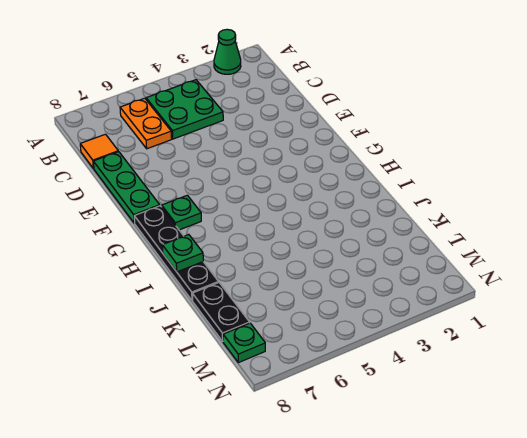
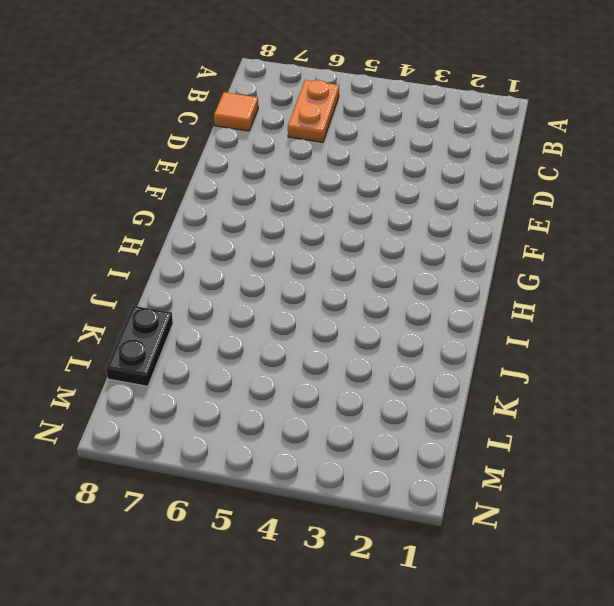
none -> green cone A2 level 1
none -> green plate B4:C5 level 1

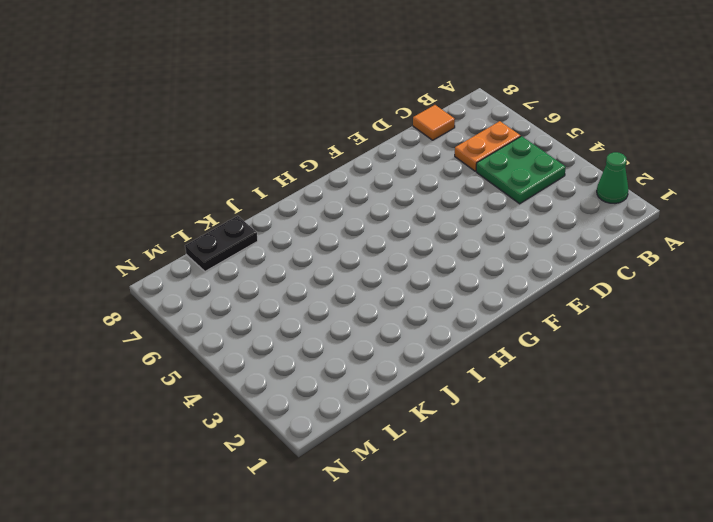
none -> green plate D8:F8 level 1
none -> green plate G7 level 1

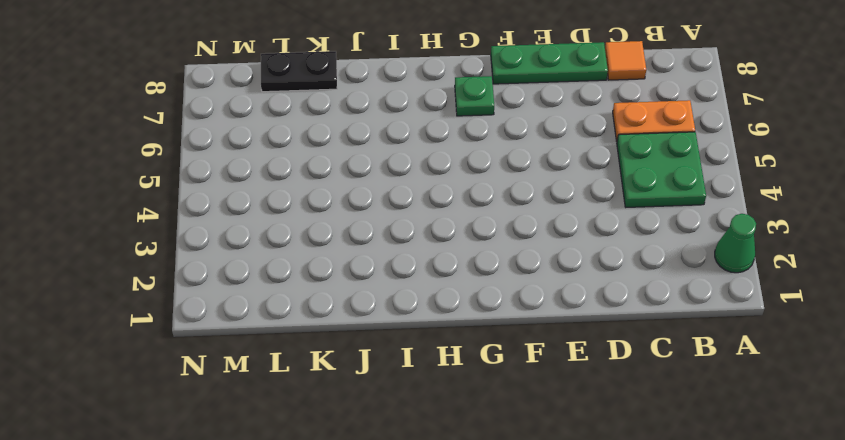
none -> black plate G8:J8 level 1
none -> green plate M8 level 1

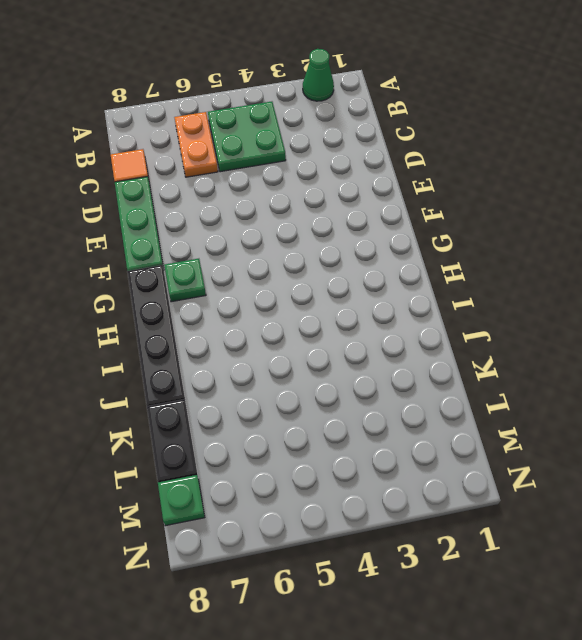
none -> green plate I8 level 2

